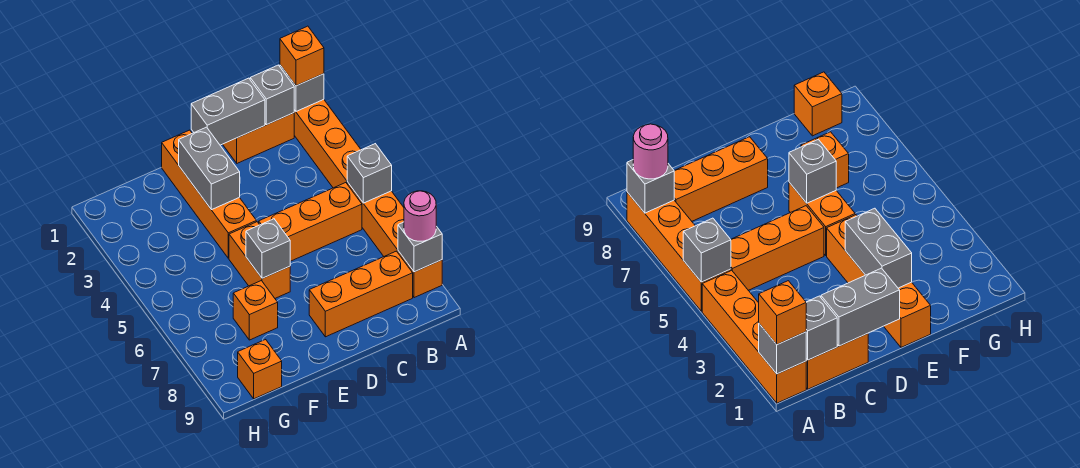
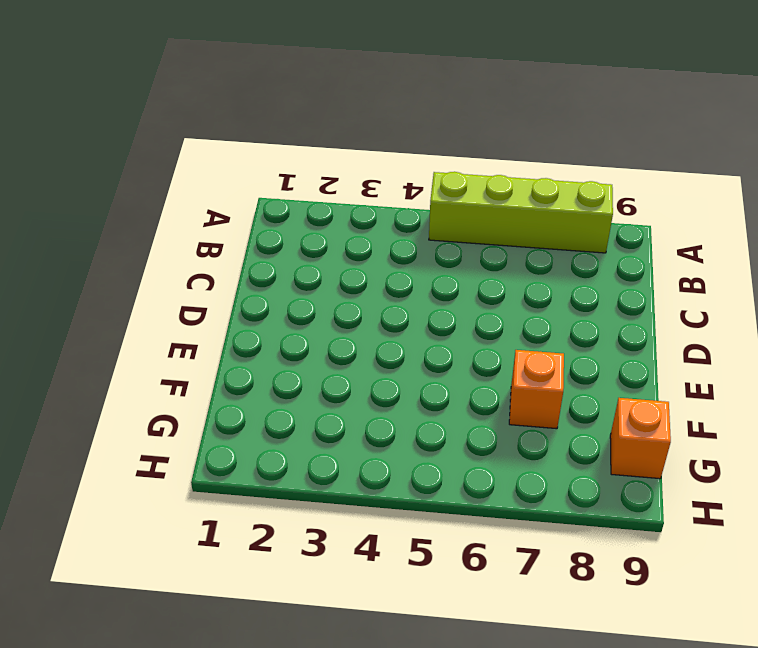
lime brick A5:A8 level 1 -> orange brick A5:A8 level 1
none -> orange brick A1:A4 level 1
none -> orange brick B1:C1 level 1
none -> orange brick B5:D5 level 1

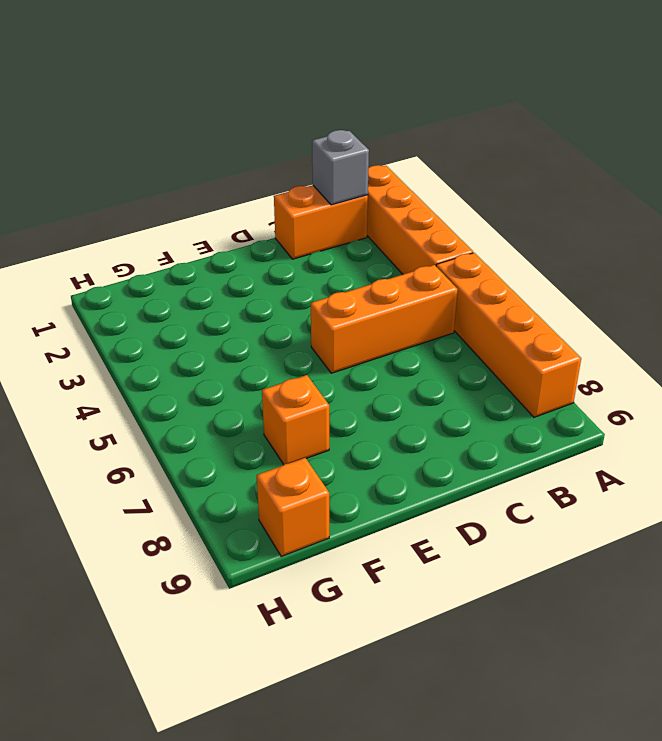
none -> orange brick B8:D8 level 1
none -> orange brick E1:E4 level 1
none -> orange brick E5:E6 level 1

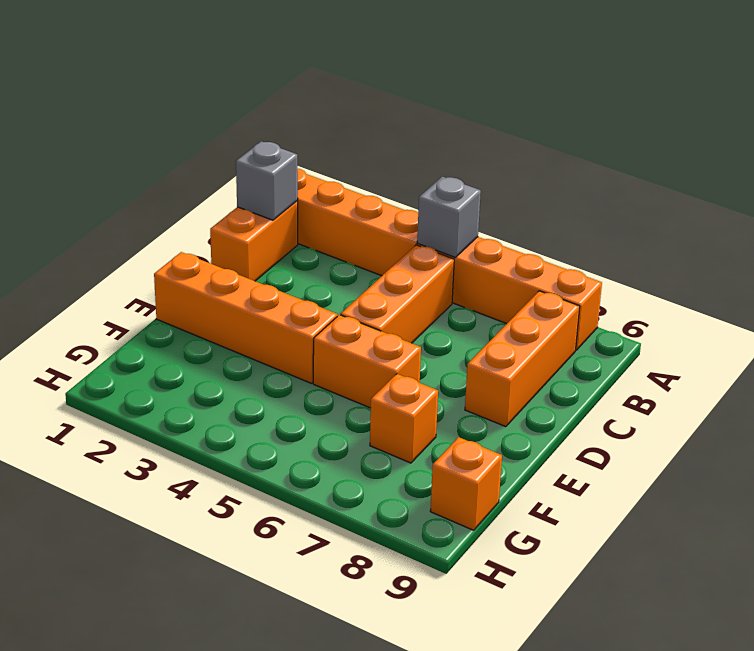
none -> grey brick A1 level 2
none -> grey brick A8 level 2
none -> grey brick C1:D1 level 2

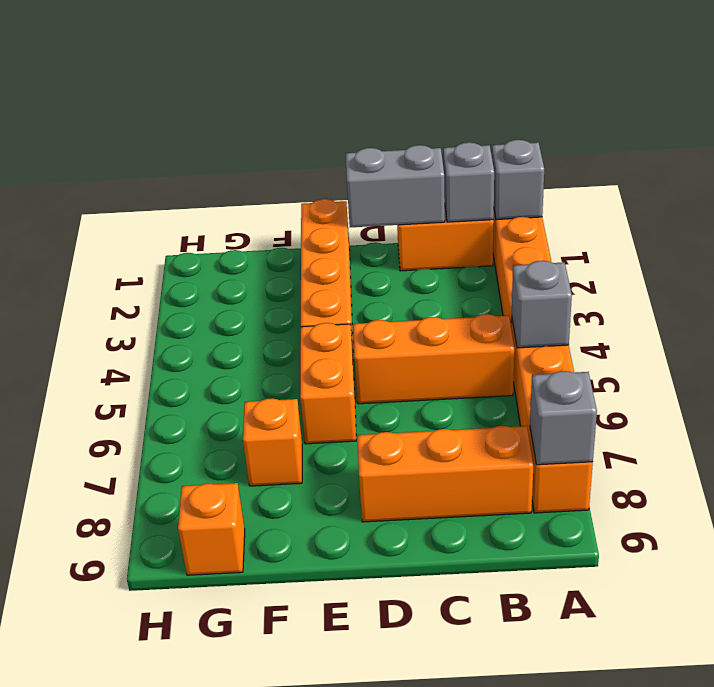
none -> grey brick E2:E3 level 2
none -> grey brick E6 level 2
none -> orange brick A1 level 3

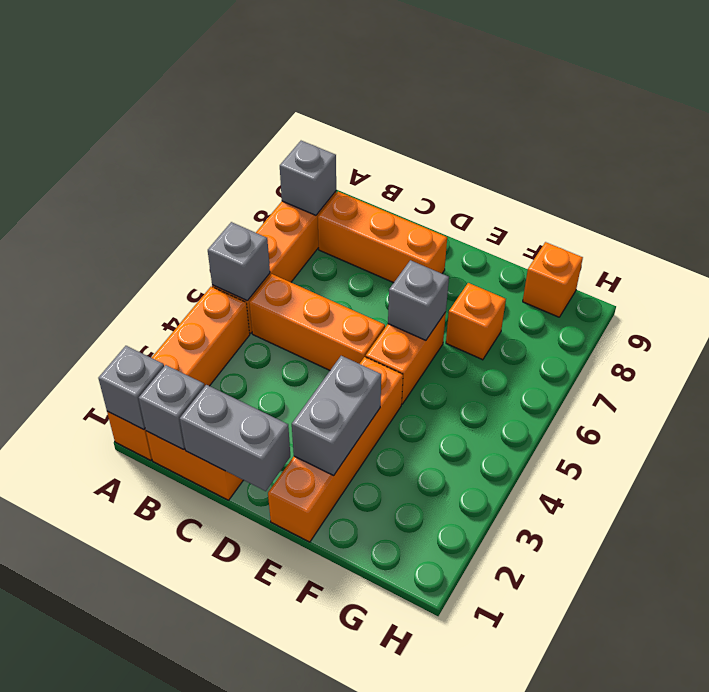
none -> orange brick A1 level 3
none -> pink round brick A8 level 3

